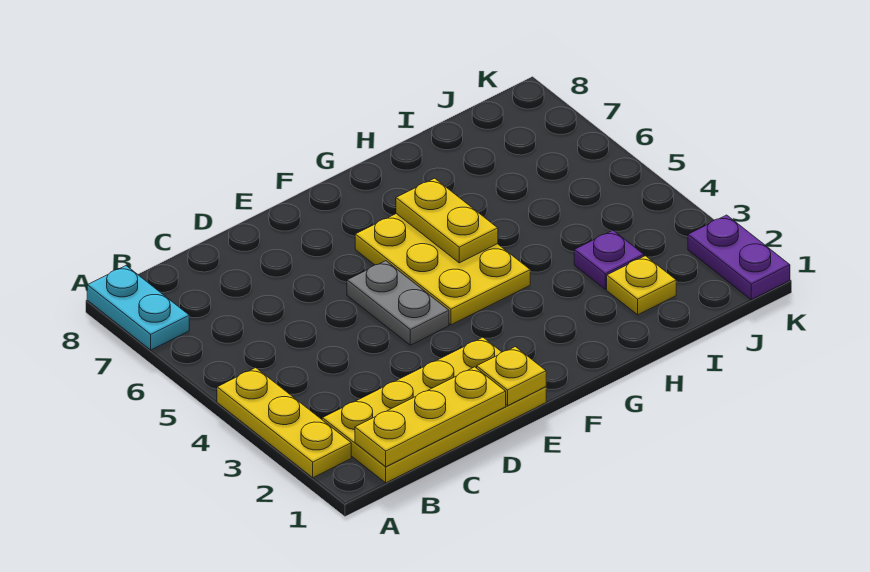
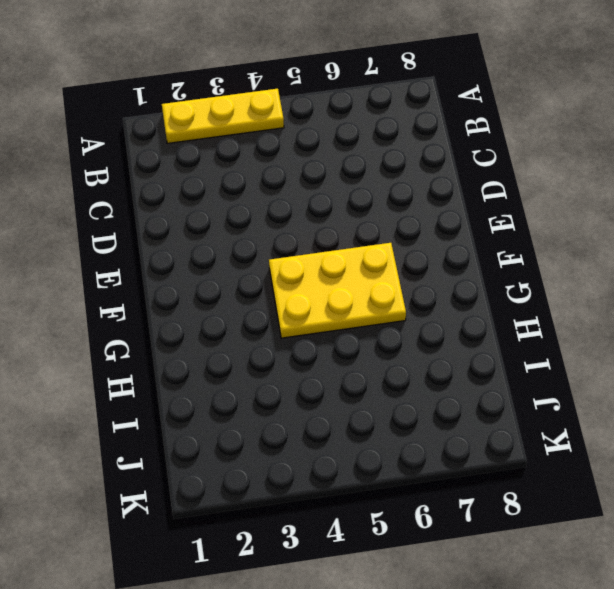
none -> cyan plate A7:A8 level 1
none -> yellow plate B1:E2 level 1

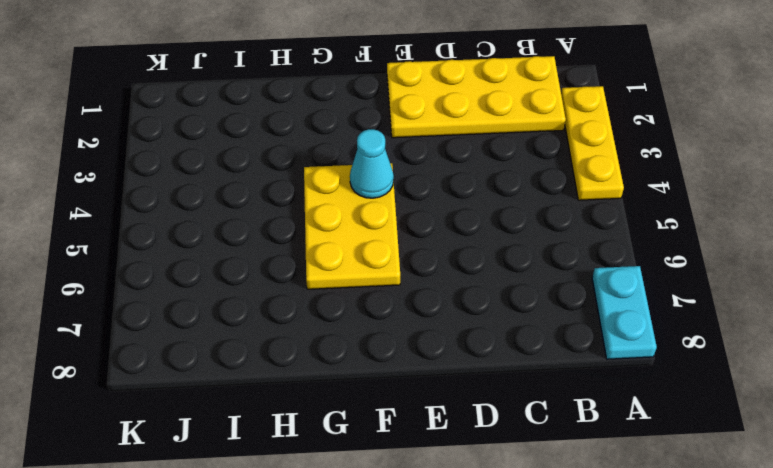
cyan cone F4 level 2 -> none
none -> grey plate E4:E5 level 1
none -> yellow plate I2 level 1

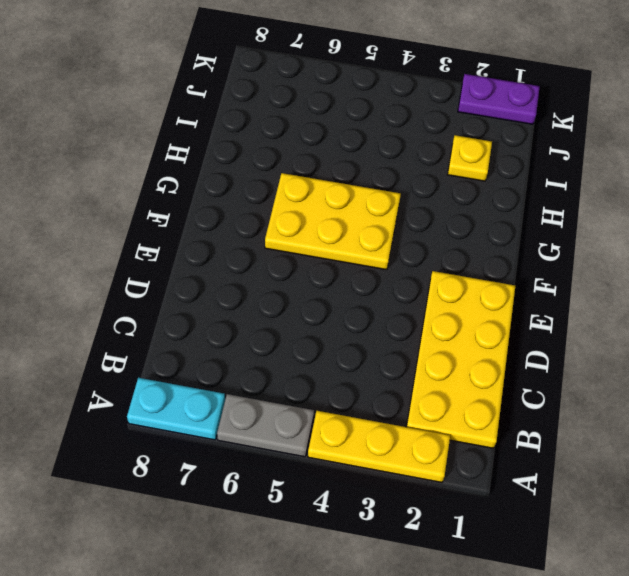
grey plate A5:A6 level 1 -> grey plate E4:E5 level 1
none -> purple plate I3 level 1
none -> yellow plate B1:D1 level 2

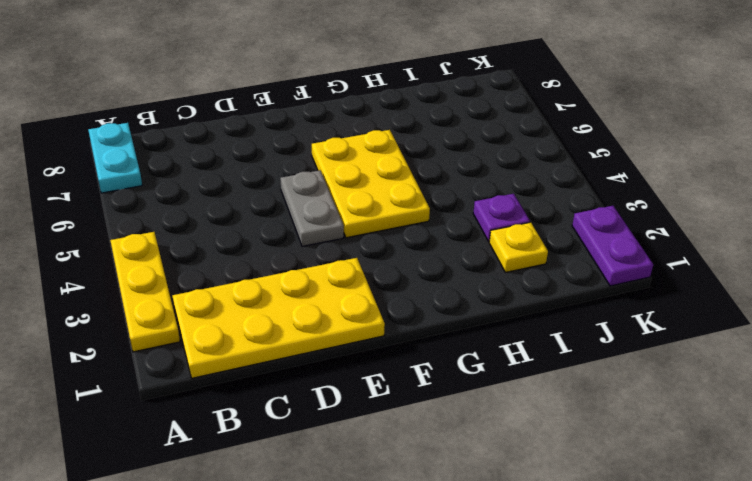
none -> yellow plate B1:D1 level 2
none -> yellow plate E1 level 2

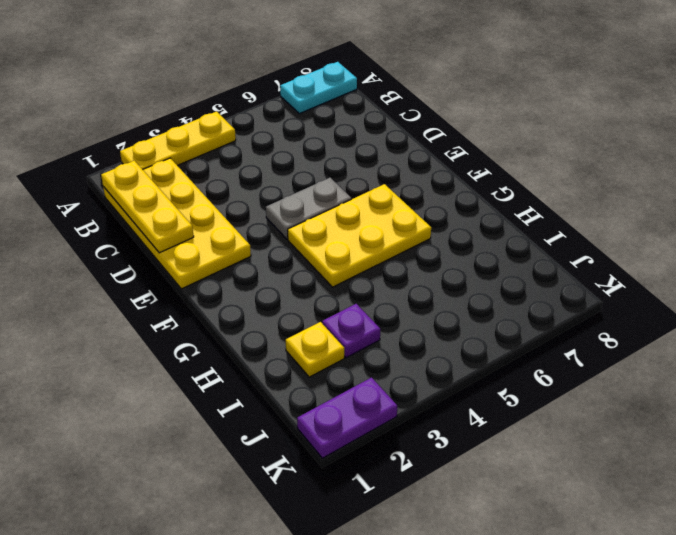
none -> yellow plate E1 level 2
none -> yellow plate G5:G6 level 2

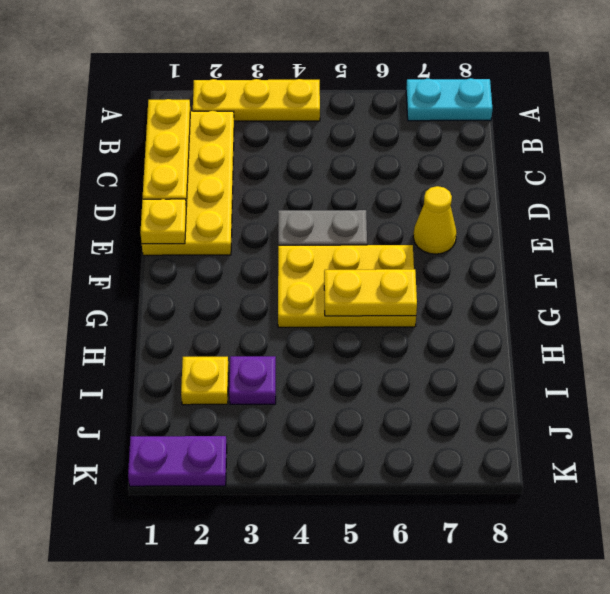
yellow cone E7 level 1 -> none

